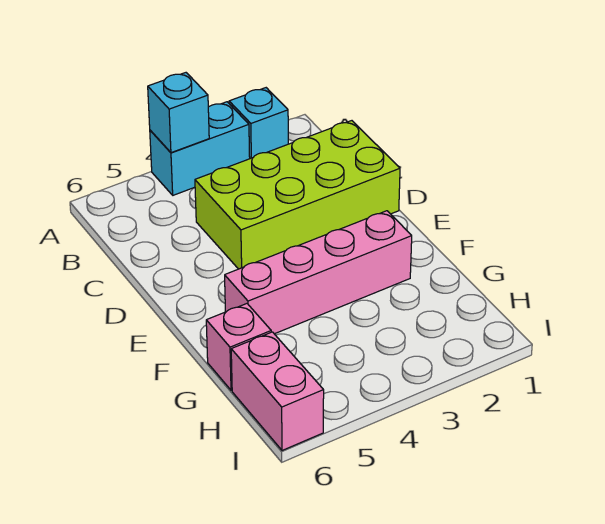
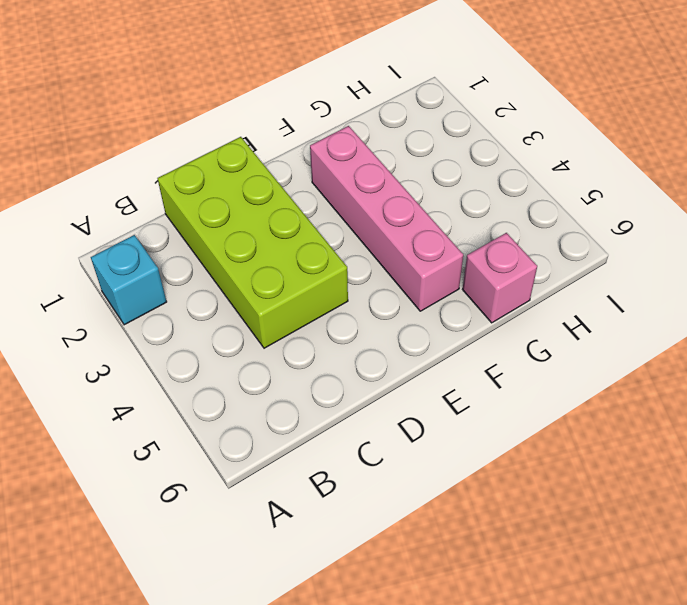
none -> cyan brick A3:A4 level 1
none -> pink brick H6:I6 level 1

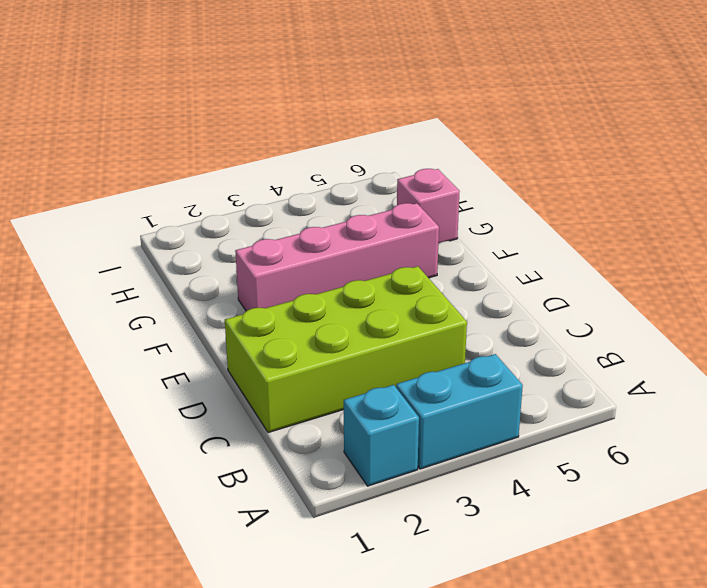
none -> pink brick H6:I6 level 1
none -> cyan brick A4 level 2

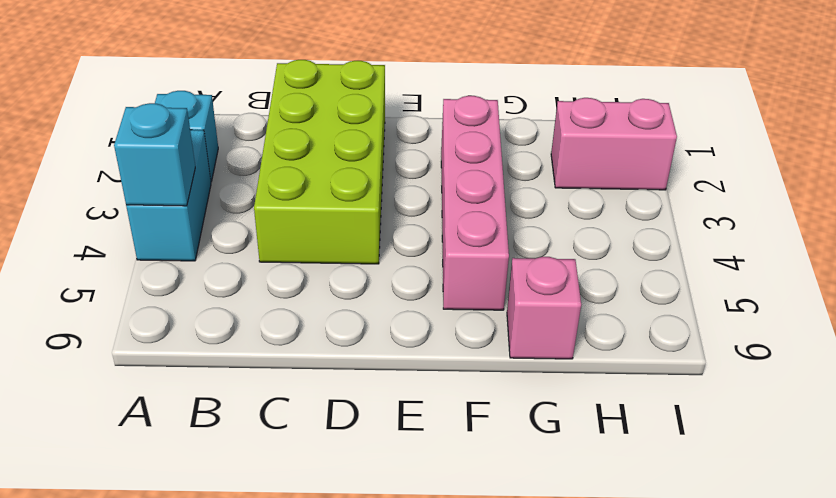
pink brick H2:I2 level 1 -> pink brick H6:I6 level 1

